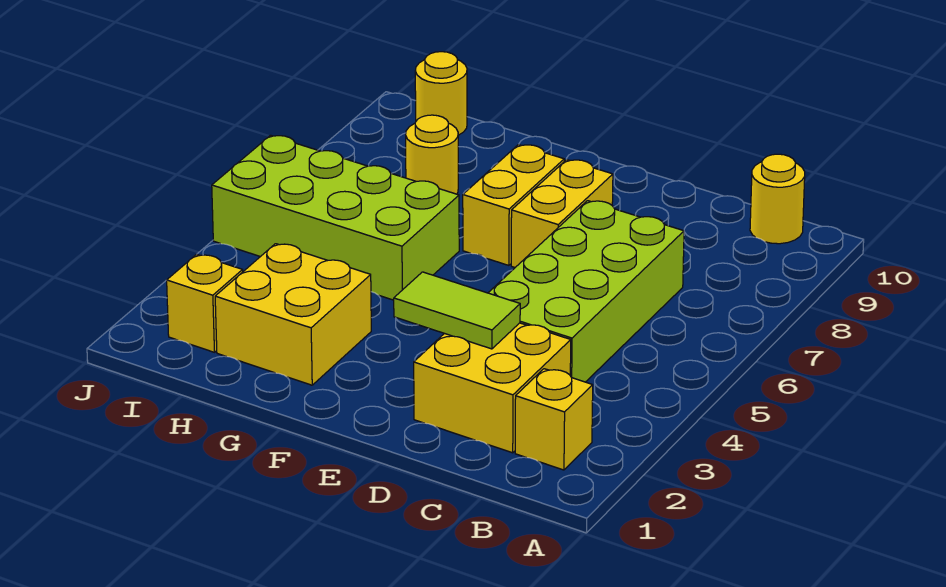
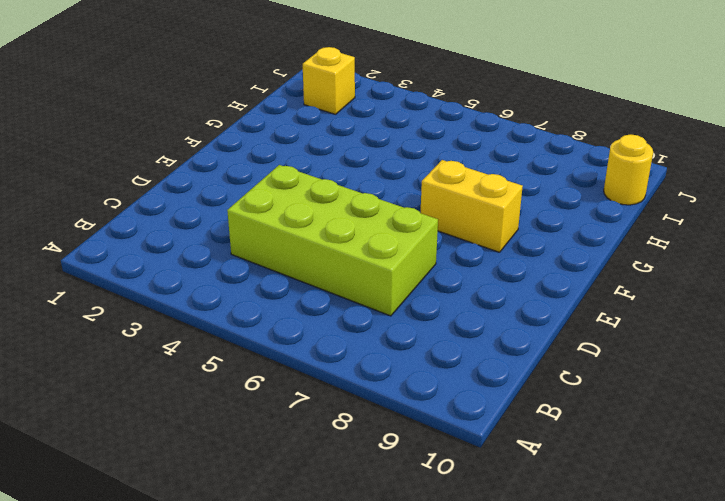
none -> yellow brick B2 level 1
none -> yellow round brick B10 level 1
none -> yellow brick C2:D3 level 1

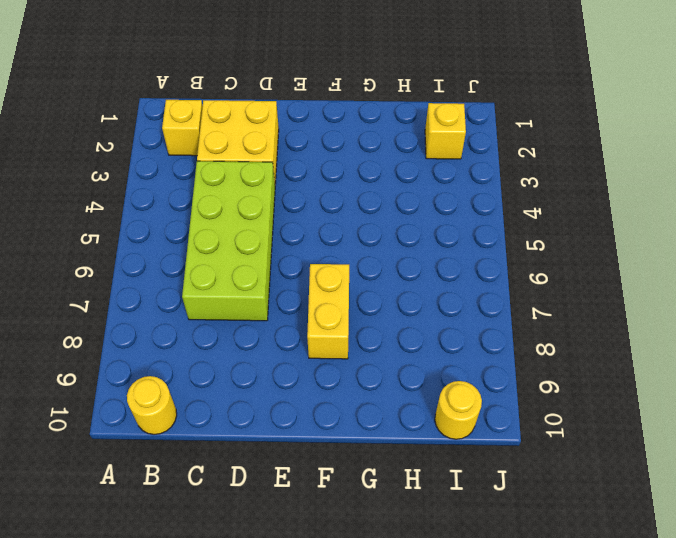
none -> yellow brick E7:E8 level 1
none -> yellow brick G2:H3 level 1
none -> lime brick G5:J6 level 1

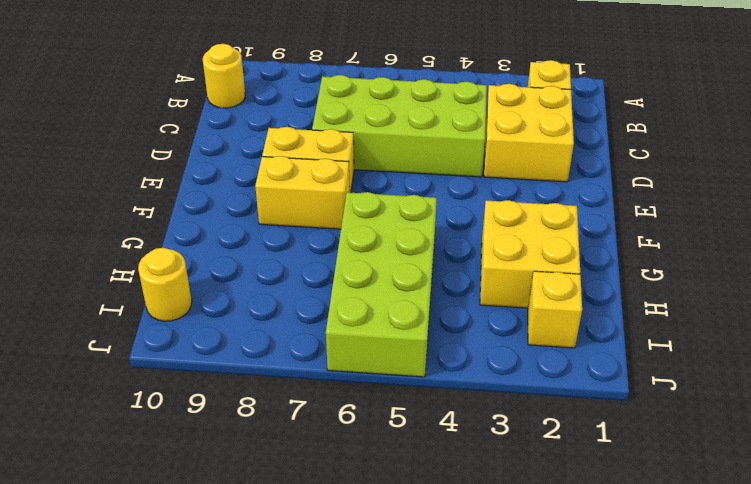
none -> yellow round brick H8 level 1
none -> lime tile D3:E3 level 2

